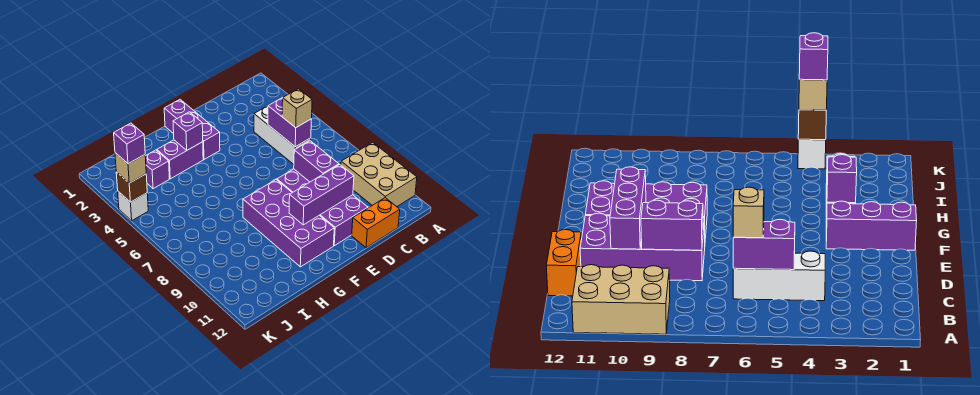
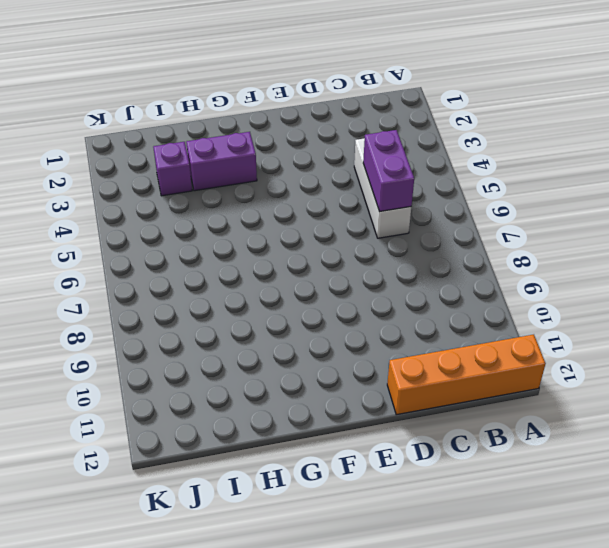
orange brick A12:D12 level 1 -> orange brick C12:D12 level 1
none -> tan brick A9:B11 level 1
none -> purple brick D8:E11 level 1
none -> purple brick F1:F3 level 1

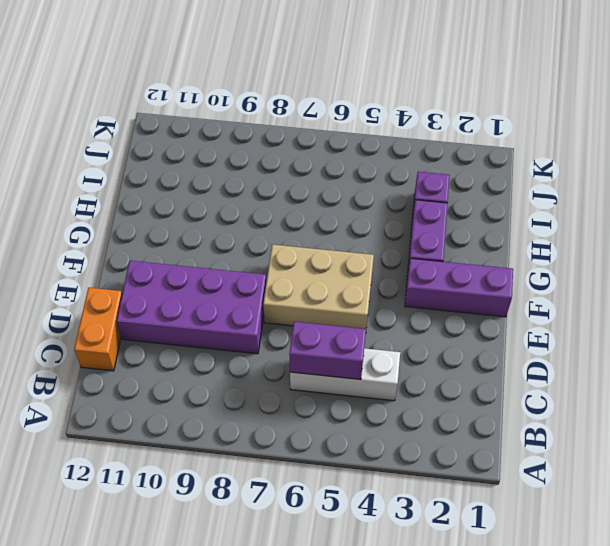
tan brick E5:F7 level 1 -> tan brick A9:B11 level 1
none -> purple brick F8:G11 level 1
none -> white brick K4 level 1
none -> purple brick D8:D9 level 2

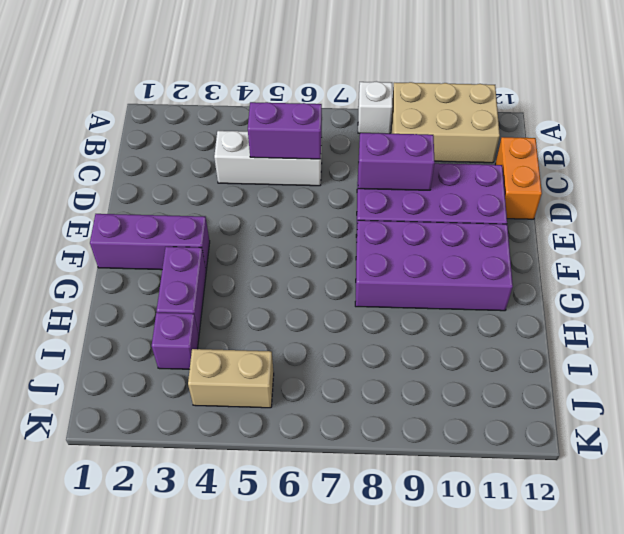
white brick A8 level 1 -> white brick K4 level 1
tan brick J4:J5 level 1 -> none
none -> purple brick D10:F10 level 2
none -> purple brick G3 level 2
none -> brown brick K4 level 2

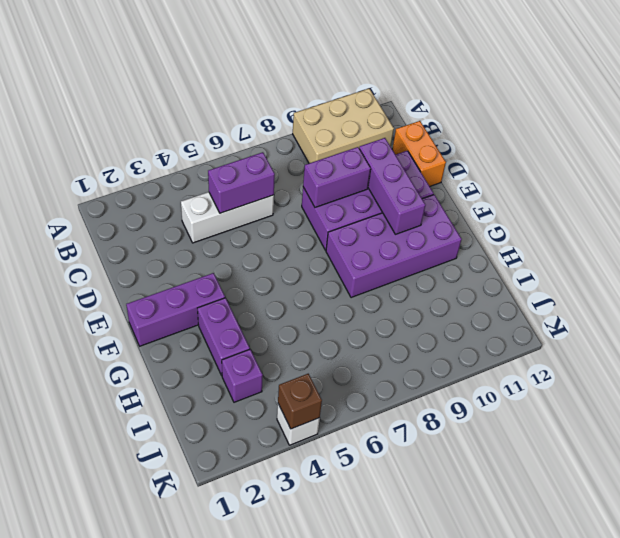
none -> purple brick G3 level 2
none -> tan brick C6 level 3
none -> tan brick K4 level 3

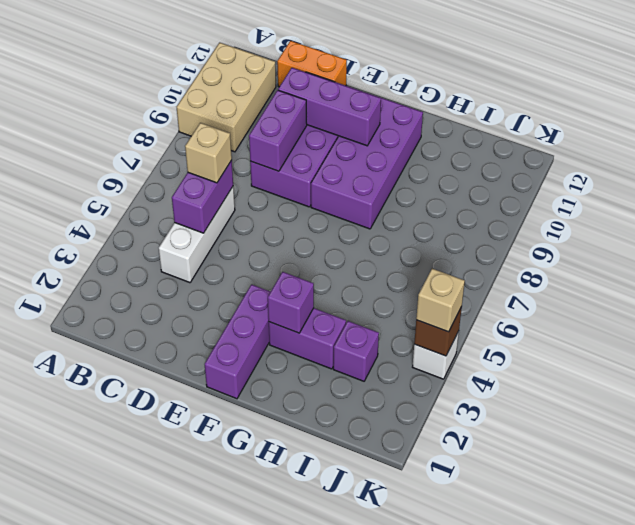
none -> purple brick K4 level 4

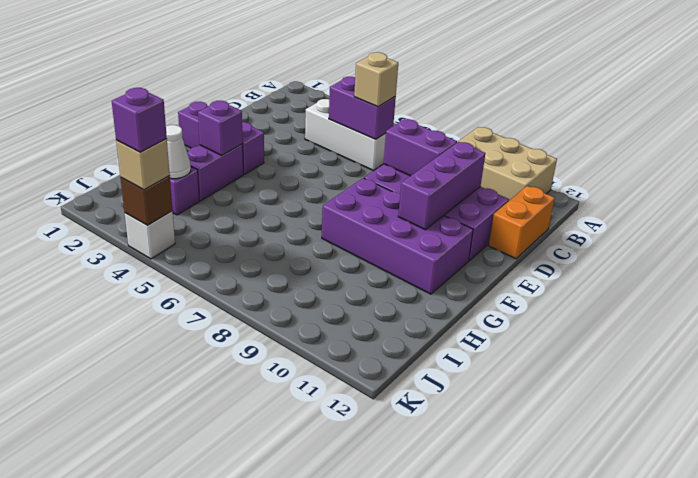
white cone I3 level 2 -> none

